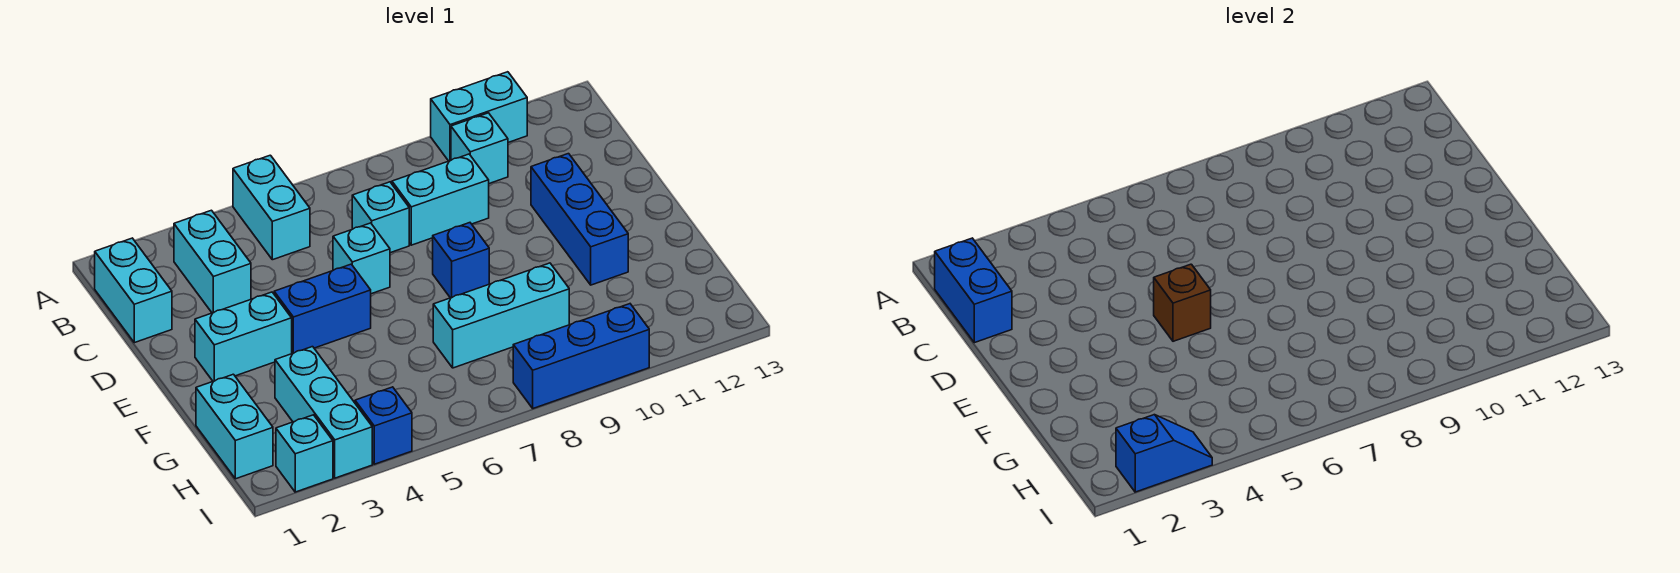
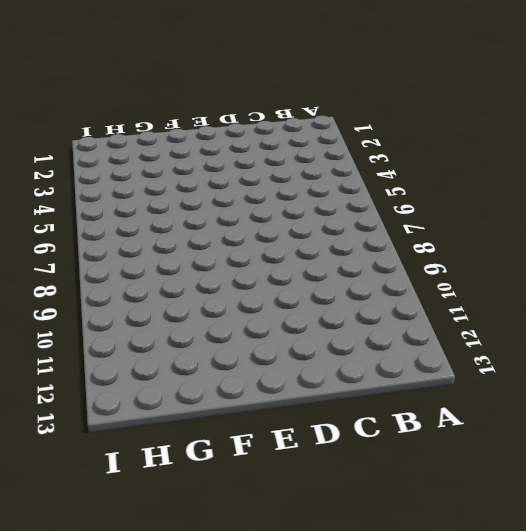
none -> cyan brick A5:B5 level 1
none -> cyan brick A10:A11 level 1
none -> cyan brick B1:C1 level 1

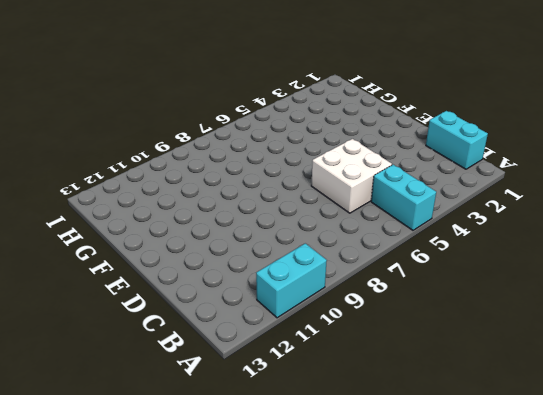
white brick C5:D6 level 1 -> cyan brick D6 level 1
none -> cyan brick B3:C3 level 1
none -> cyan brick B10 level 1
none -> cyan brick C7 level 1

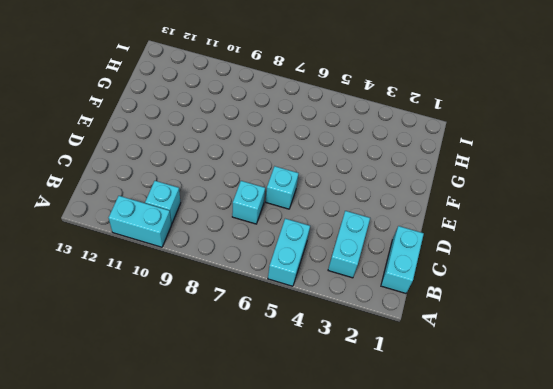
none -> cyan brick C8:C9 level 1
none -> blue brick D11:F11 level 1
none -> cyan brick E2:E3 level 1

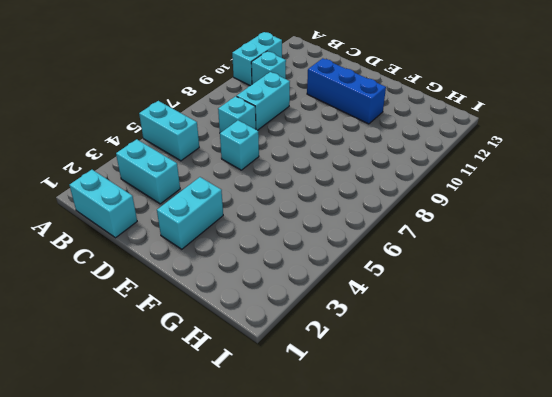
none -> blue brick E4:E5 level 1
none -> blue brick E8 level 1
none -> cyan brick G1:H1 level 1

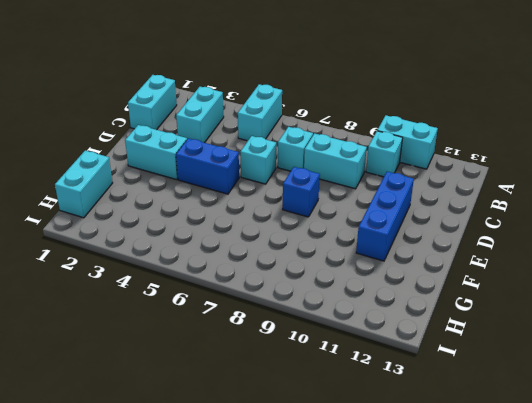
none -> cyan brick G3:I3 level 1
none -> cyan brick G7:G9 level 1
none -> cyan brick I2 level 1

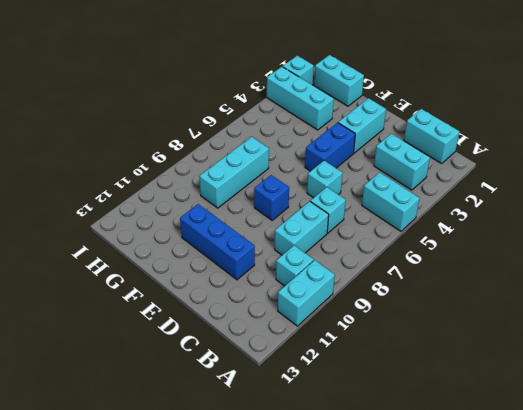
none -> blue brick I4 level 1
none -> blue brick I8:I10 level 1
none -> blue brick B1:C1 level 2

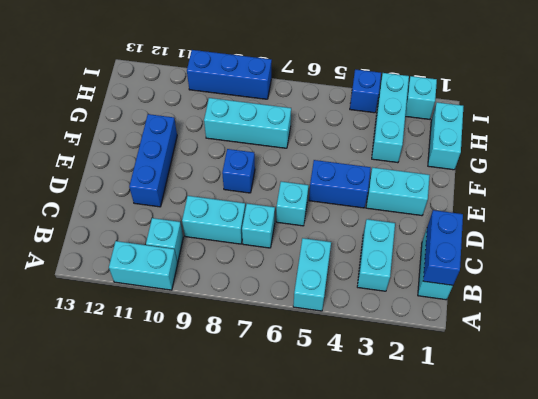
none -> brown brick E5 level 2
none -> blue slope I2:I3 level 2 top 2

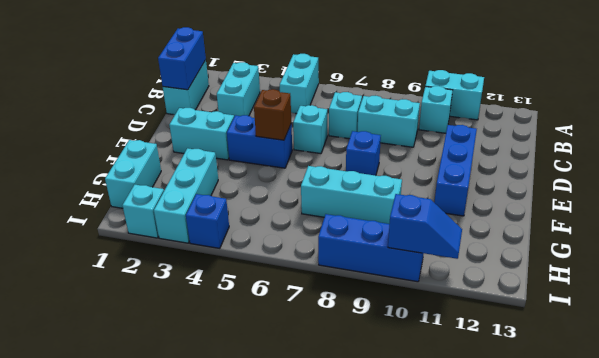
blue slope I10:I11 level 2 top 10 -> blue slope I2:I3 level 2 top 2

